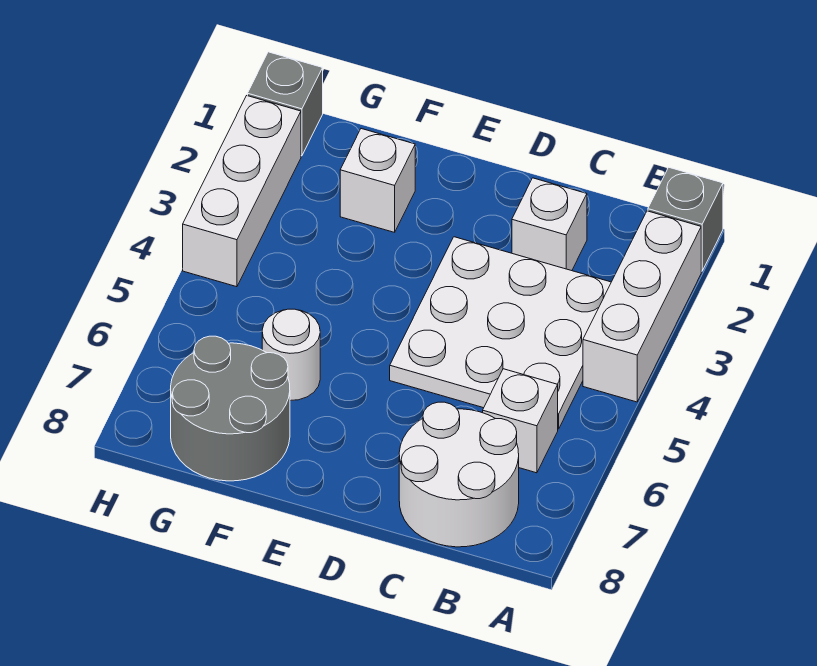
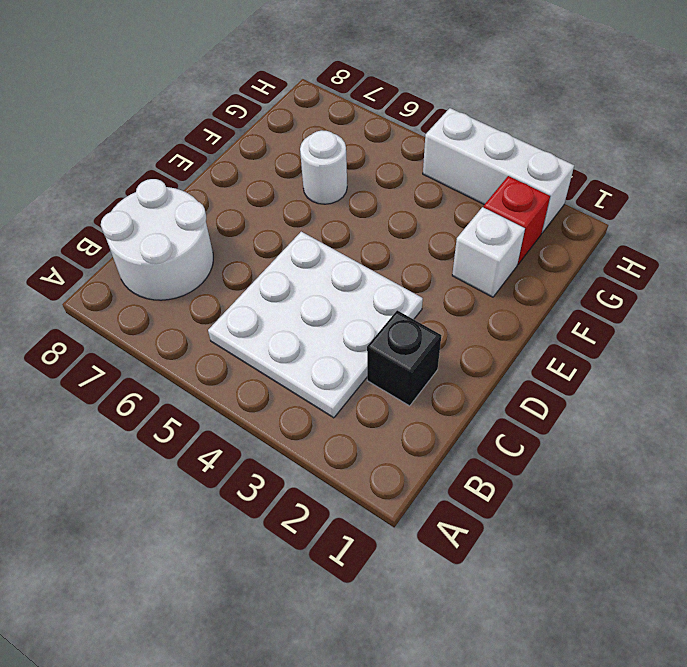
black brick C2 level 1 -> white brick C2 level 1
red brick G2 level 1 -> none
none -> grey brick A1 level 1
none -> white brick A2:A4 level 1

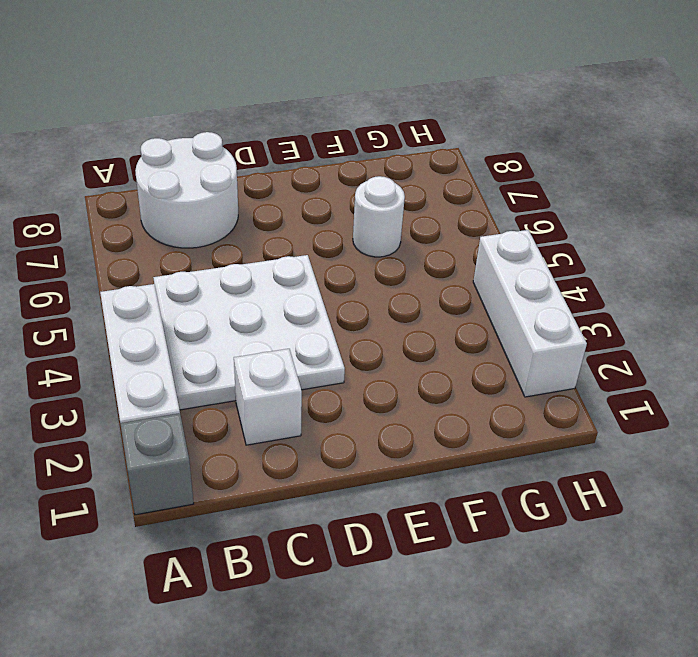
none -> white brick B6 level 1
none -> white brick F2 level 1

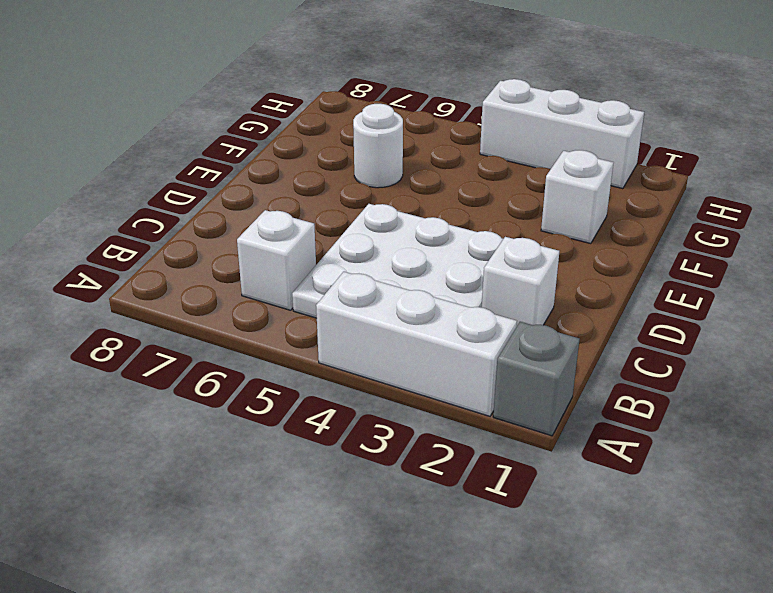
none -> white round brick B7:C8 level 1
none -> grey round brick F7:G8 level 1

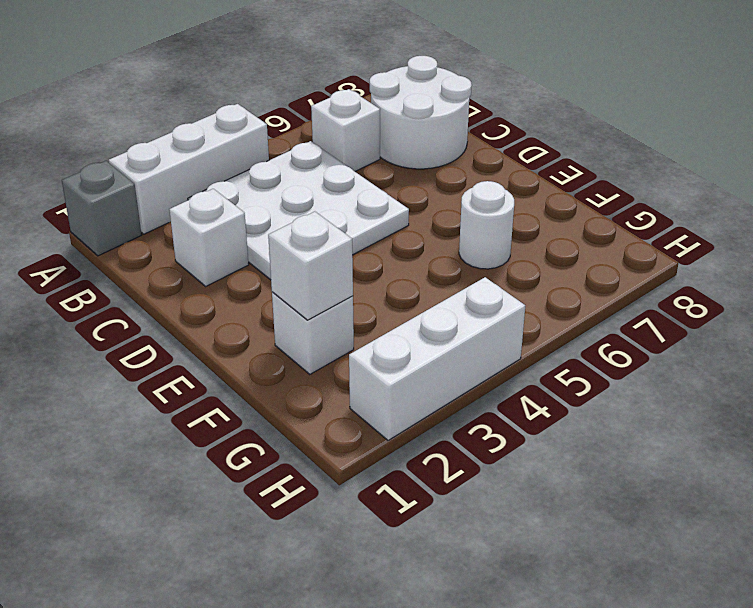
white brick F2 level 2 -> none
none -> grey round brick F7:G8 level 1
none -> grey brick H1 level 1

